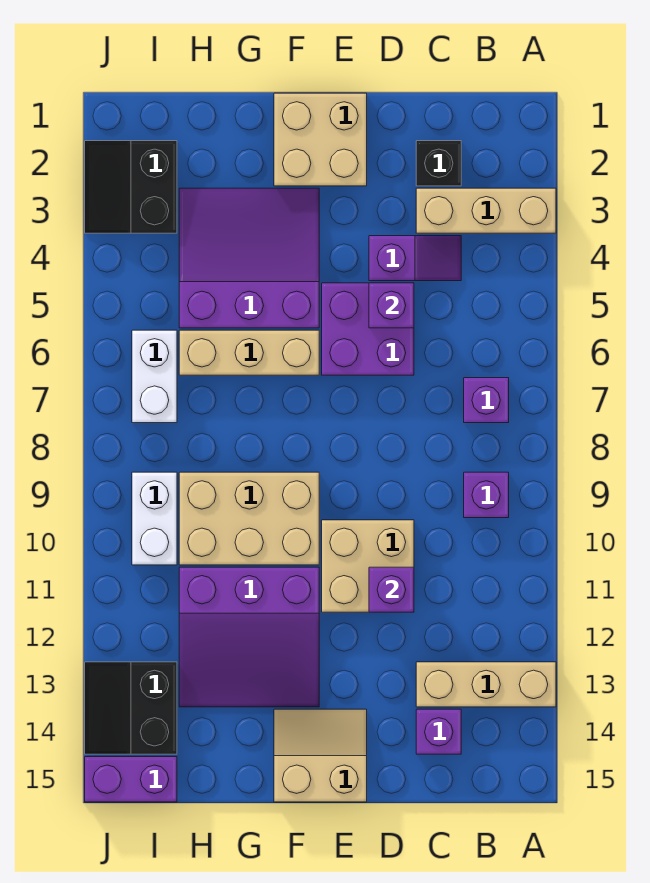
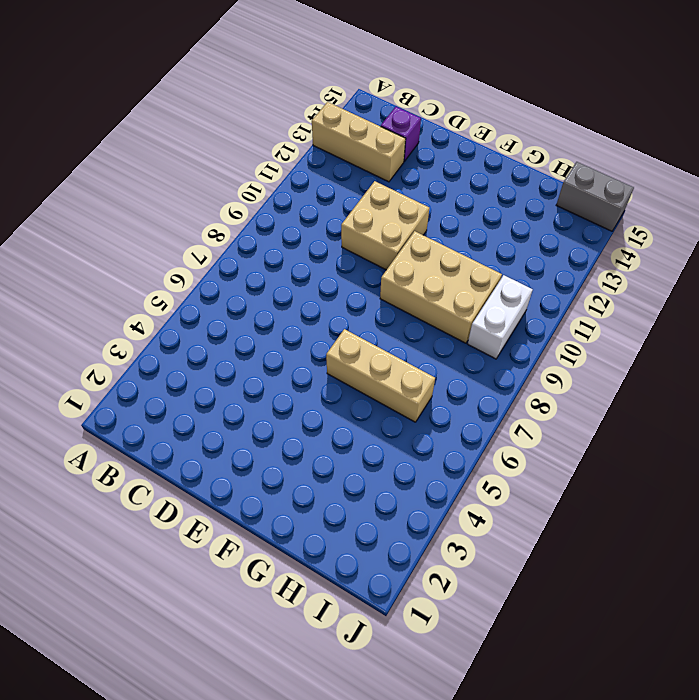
grey brick I15:J15 level 1 -> purple brick I15:J15 level 1
none -> tan brick A3:C3 level 1
none -> purple brick B7 level 1
none -> purple brick B9 level 1

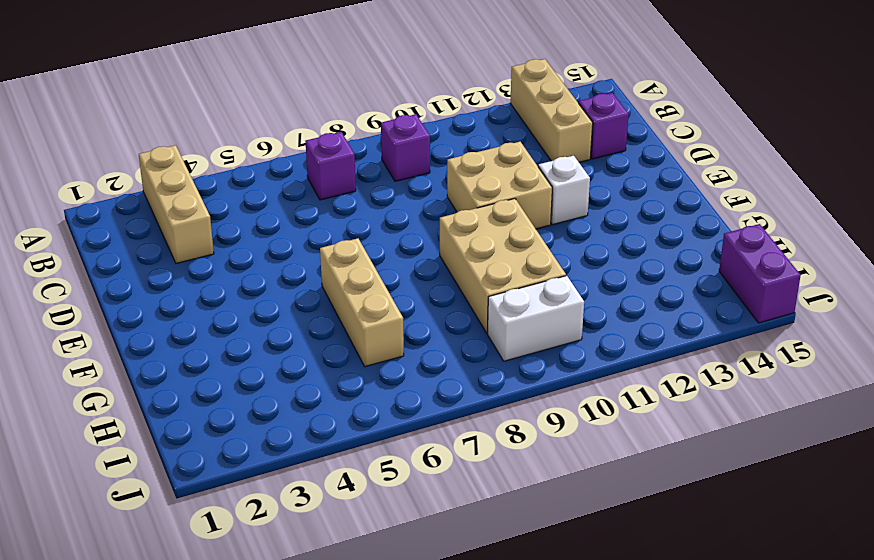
white brick E12 level 1 -> none
none -> black brick C2 level 1
none -> purple slope C4:D4 level 1 top D
none -> purple brick D5:E6 level 1

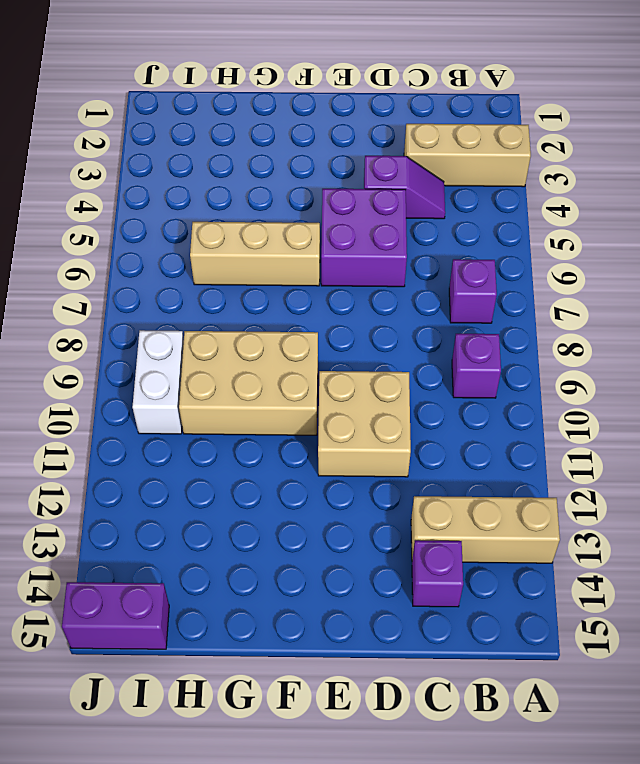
none -> black brick C2 level 1
none -> tan brick E1:F2 level 1
none -> tan slope E14:F15 level 1 top 15

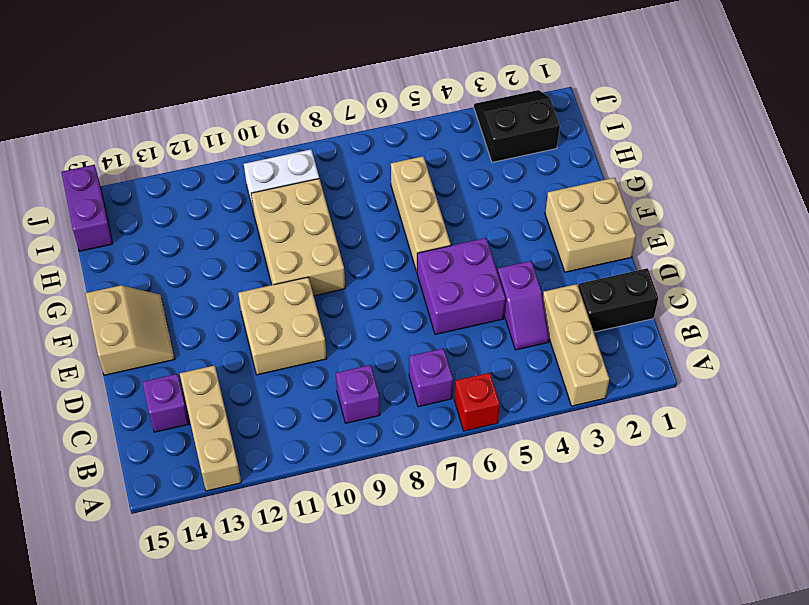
red brick A6 level 1 -> none
black brick C1:C2 level 1 -> black brick C2 level 1
none -> purple slope F3:H5 level 1 top 5
none -> purple slope F11:H13 level 1 top 11
none -> white brick I6:I7 level 1

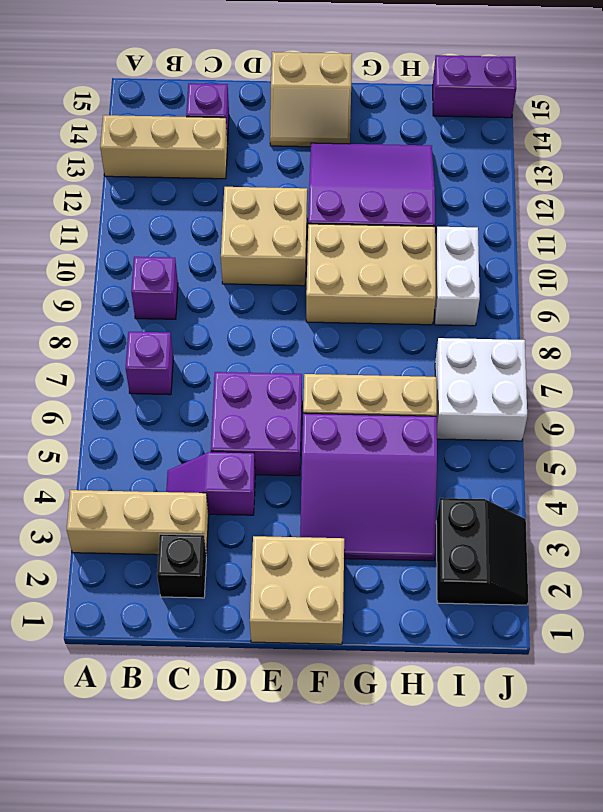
white brick I6:J7 level 1 -> white brick I6:I7 level 1
none -> black slope I13:J14 level 1 top I
none -> purple brick D5 level 2
none -> purple brick D11 level 2

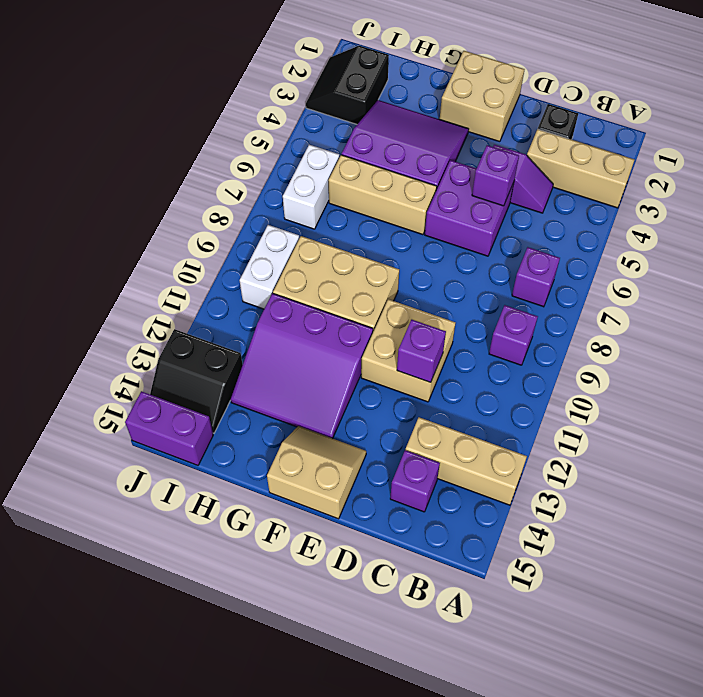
black slope I13:J14 level 1 top 13 -> black slope I13:J14 level 1 top I

